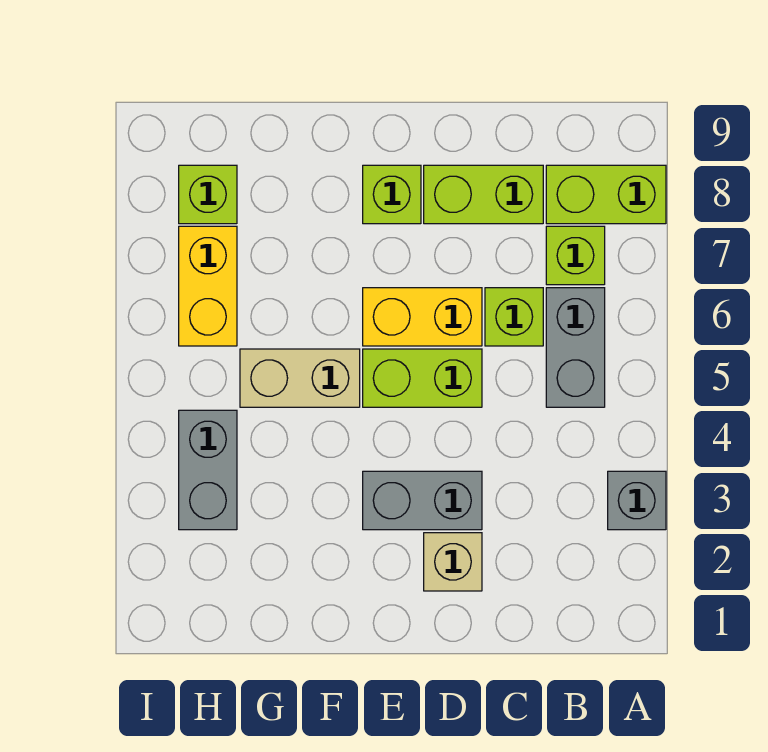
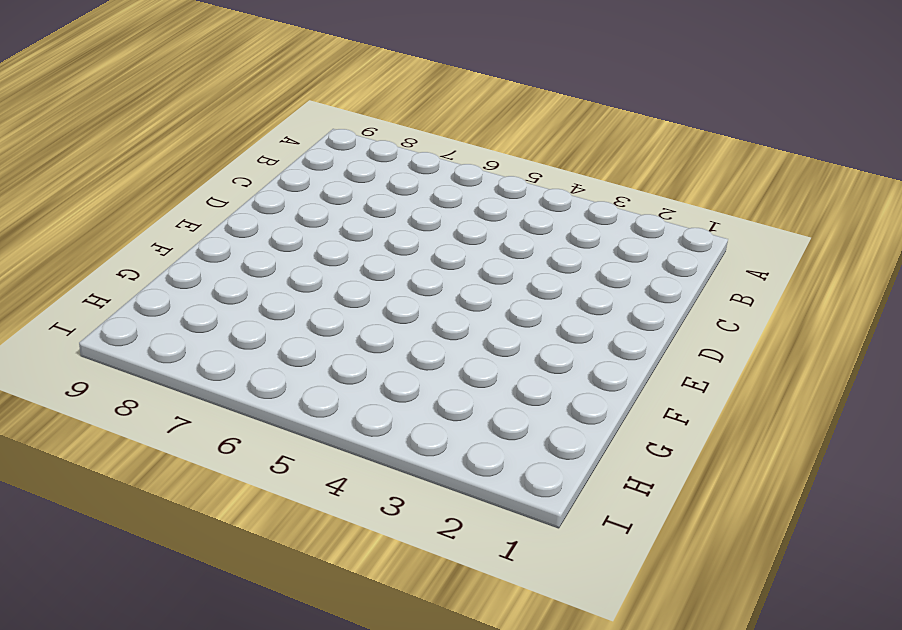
none -> grey brick A3 level 1
none -> lime brick A8:B8 level 1
none -> grey brick B5:B6 level 1

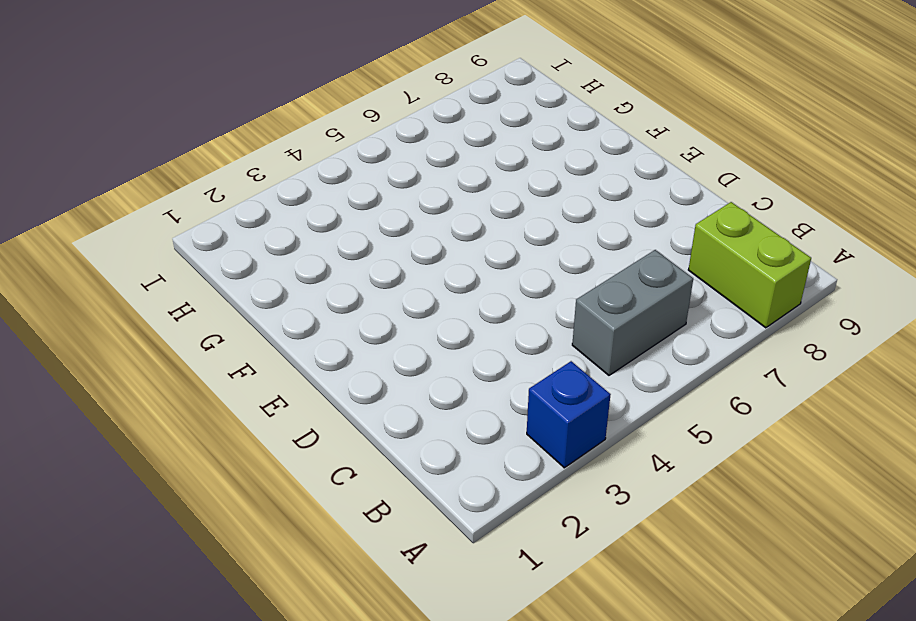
blue brick A3 level 1 -> grey brick A3 level 1
none -> lime brick B7 level 1
none -> lime brick C6 level 1
none -> lime brick C8:D8 level 1

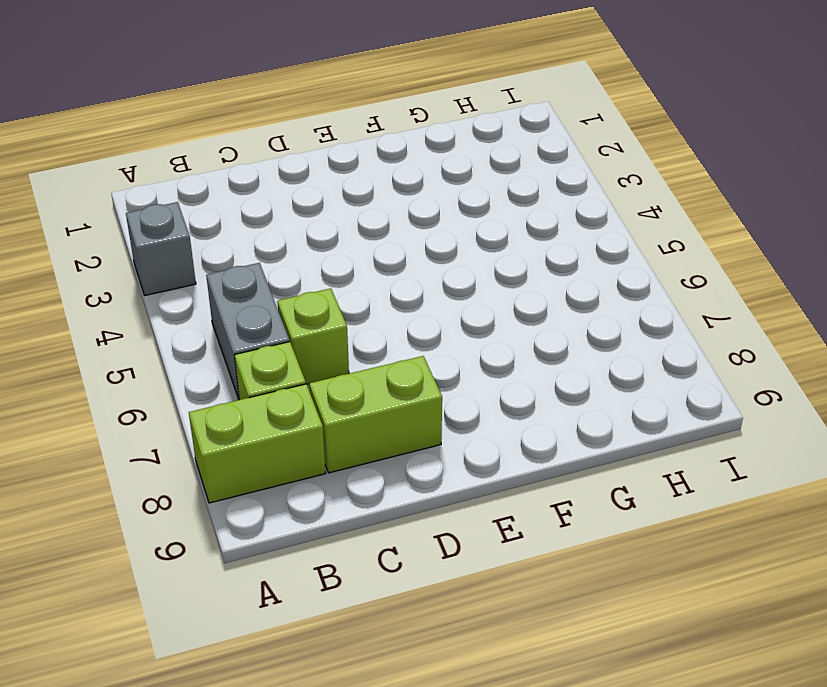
none -> tan brick D2 level 1
none -> grey brick D3:E3 level 1
none -> lime brick D5:E5 level 1

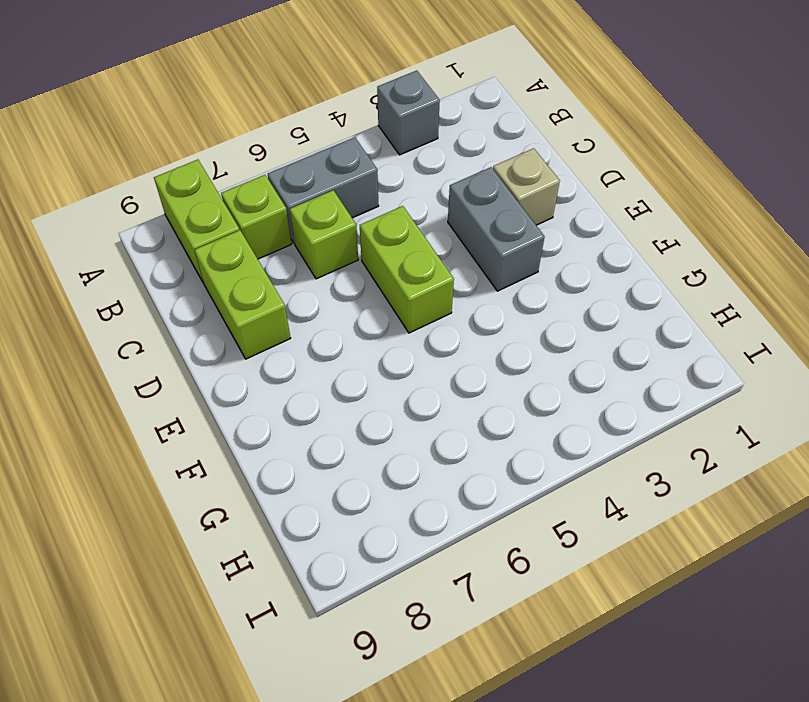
none -> yellow brick D6:E6 level 1
none -> lime brick E8 level 1
none -> tan brick F5:G5 level 1

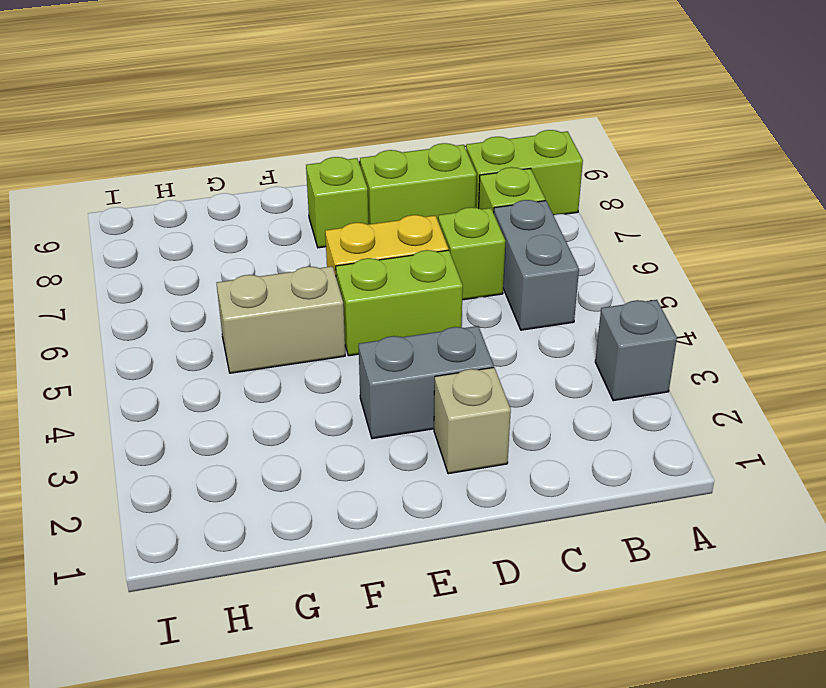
none -> grey brick H3:H4 level 1
none -> yellow brick H6:H7 level 1
none -> lime brick H8 level 1

